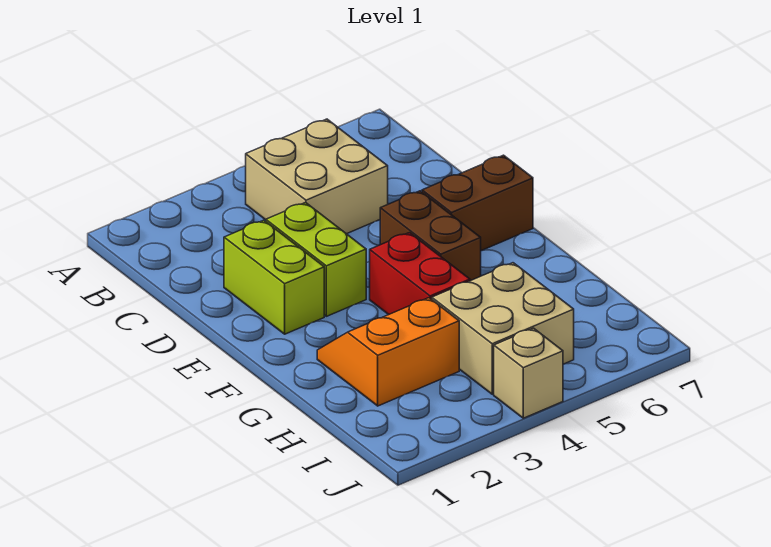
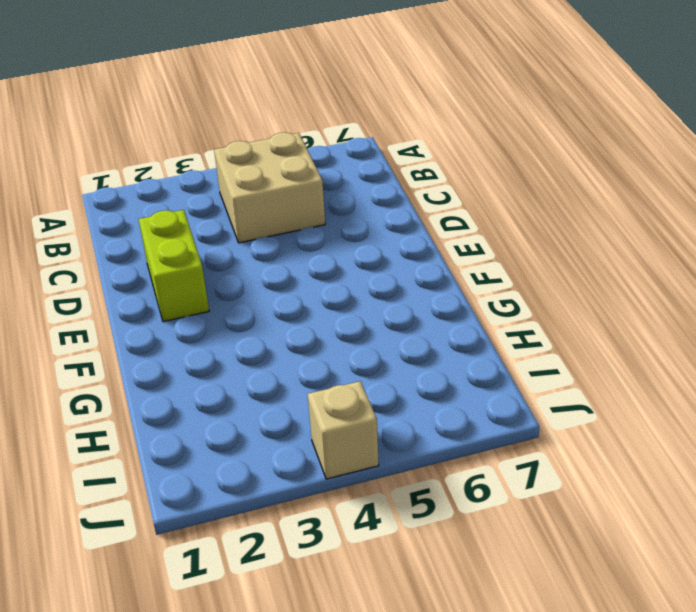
none -> lime brick D3:E3 level 1
none -> brown brick E5:F5 level 1

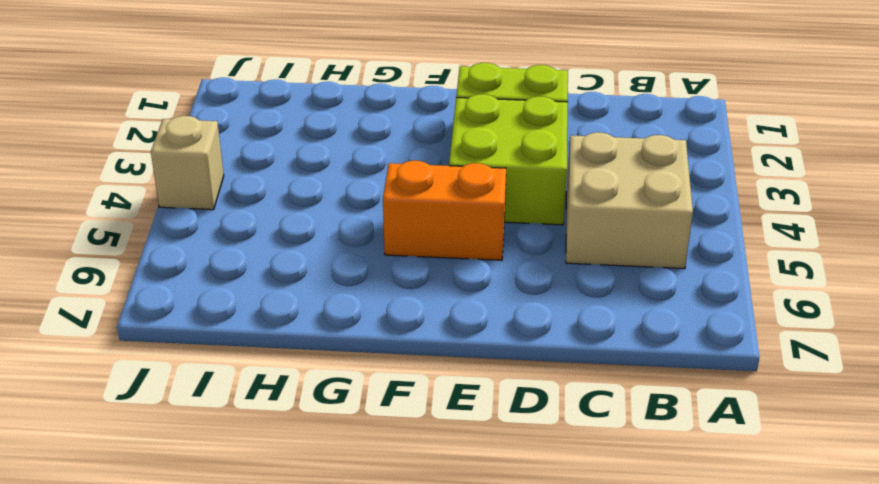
lime brick D3:E4 level 1 -> lime brick D3:E3 level 1
orange brick E5:F5 level 1 -> brown brick E5:F5 level 1
none -> brown brick E6:E7 level 1
none -> red brick F4:G4 level 1

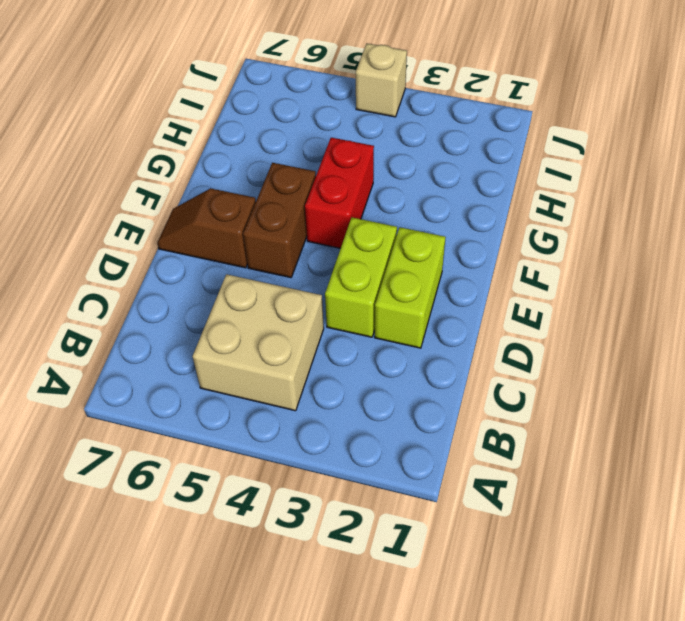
brown slope E6:E7 level 1 top 6 -> brown brick E6:E7 level 1
none -> orange slope G2:H3 level 1 top H
none -> tan brick H4:I5 level 1

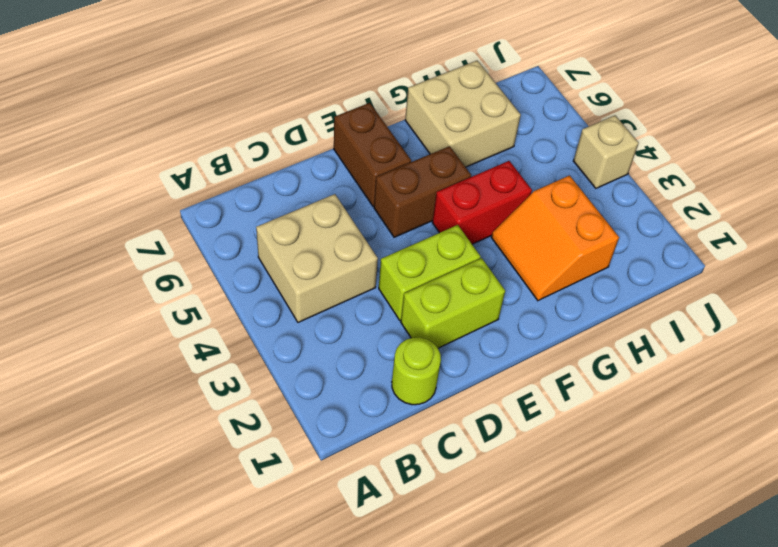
lime round brick C1 level 1 -> none
tan brick G6:H7 level 1 -> tan brick H4:I5 level 1

